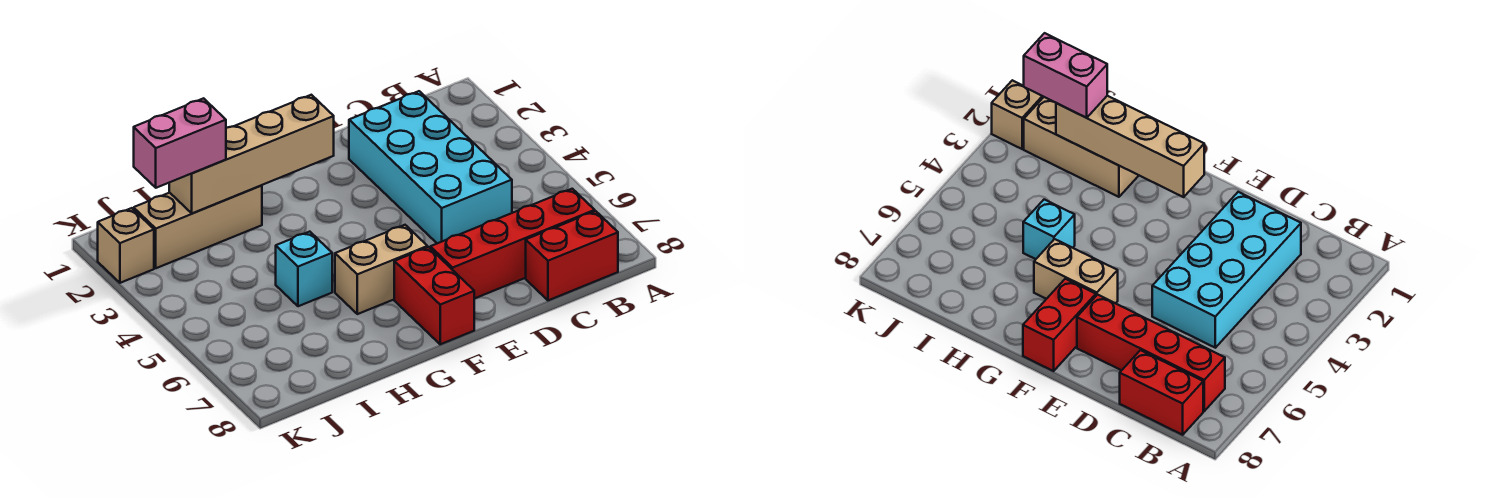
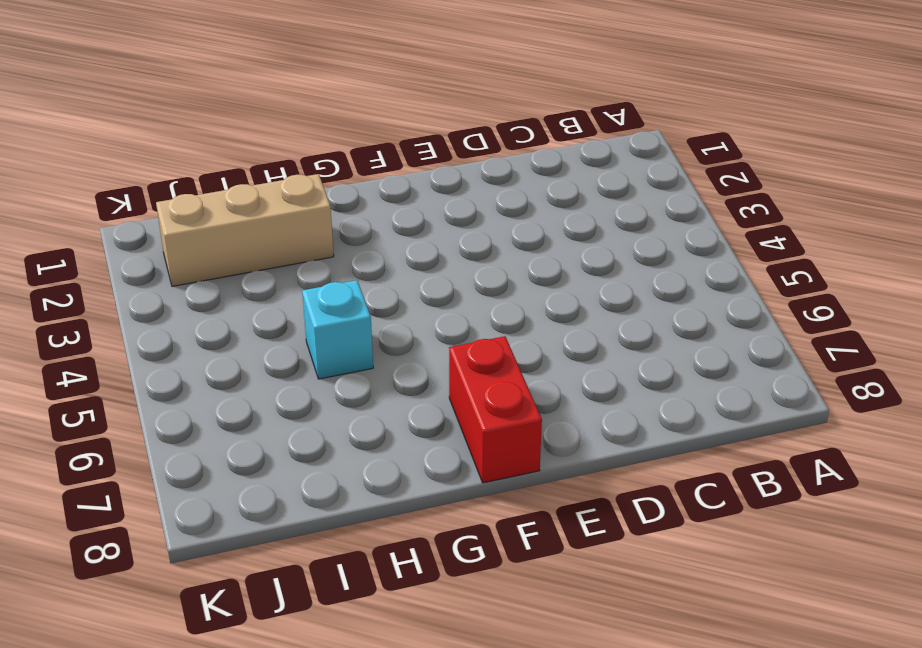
none -> red brick B7:E7 level 1
none -> red brick B8:C8 level 1

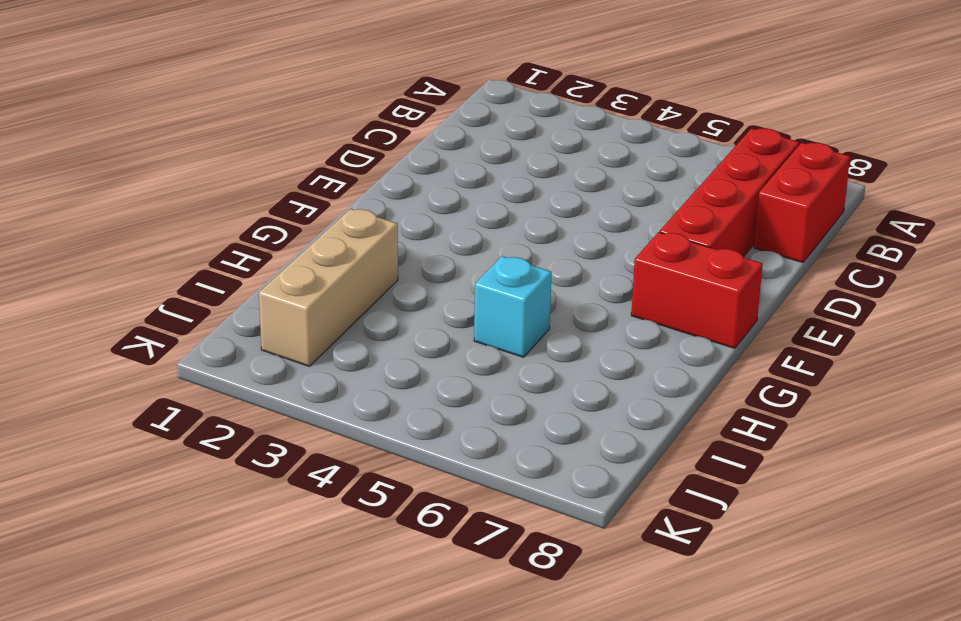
none -> cyan brick C2:D5 level 1
none -> tan brick F6:G6 level 1

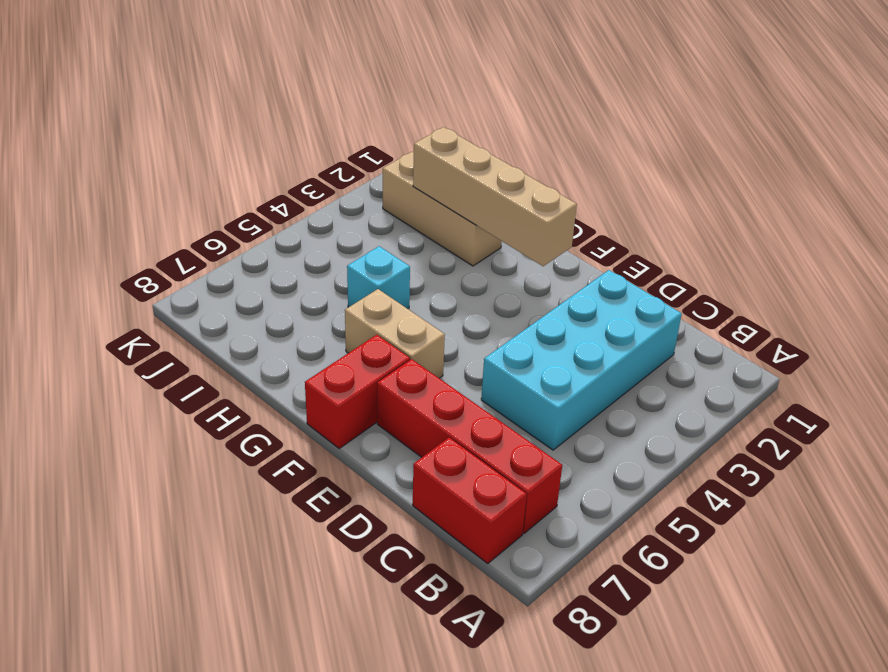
none -> tan brick K2 level 1
none -> pink brick I2:J2 level 3

